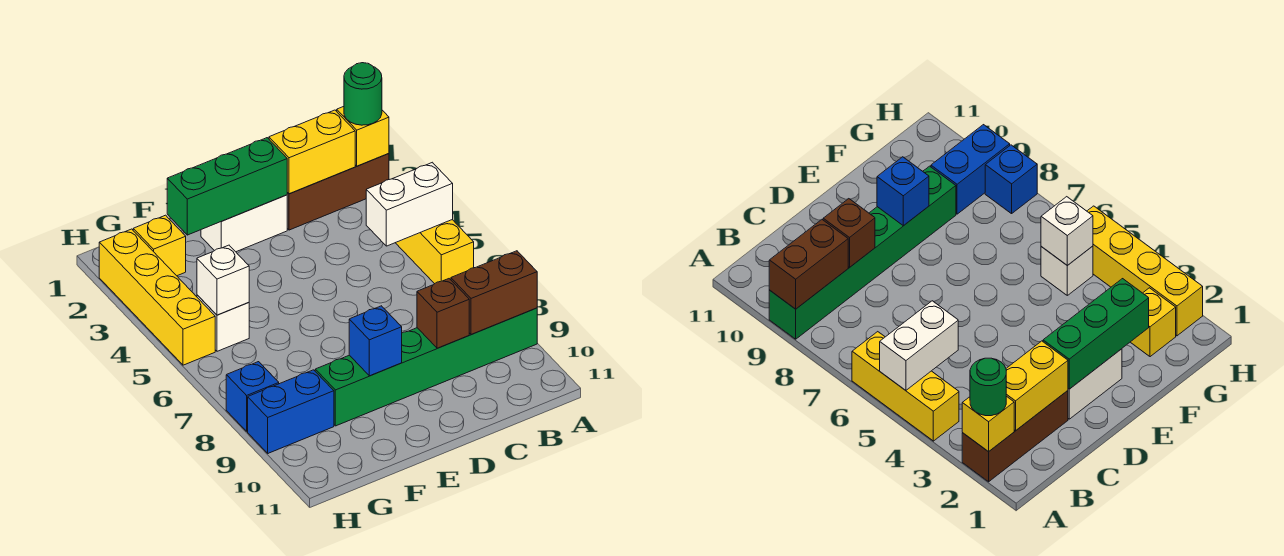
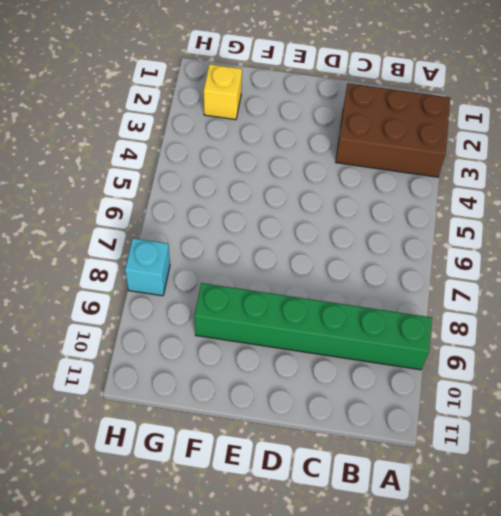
brown brick A2:C3 level 1 -> brown brick A2:C2 level 1
cyan brick H8 level 1 -> blue brick H8 level 1
none -> yellow brick A4:A6 level 1
none -> white brick D2:E2 level 1
none -> white brick G5 level 1

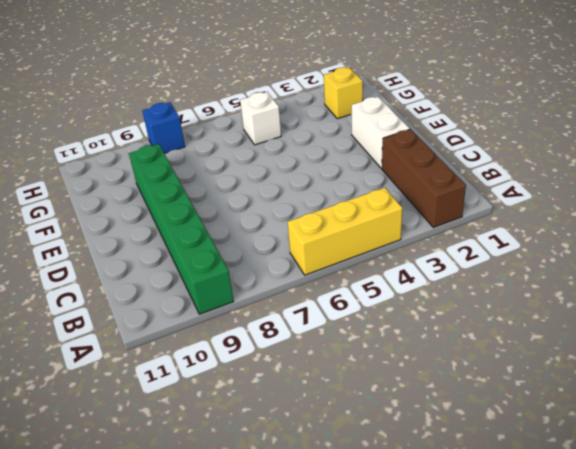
none -> blue brick G9:H9 level 1
none -> yellow brick H2:H5 level 1
none -> yellow brick A2 level 2

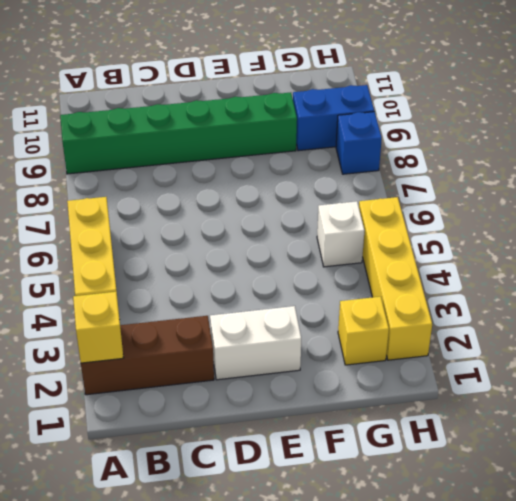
none -> white brick A5:B5 level 2
none -> brown brick A9:B9 level 2
none -> yellow brick B2:C2 level 2

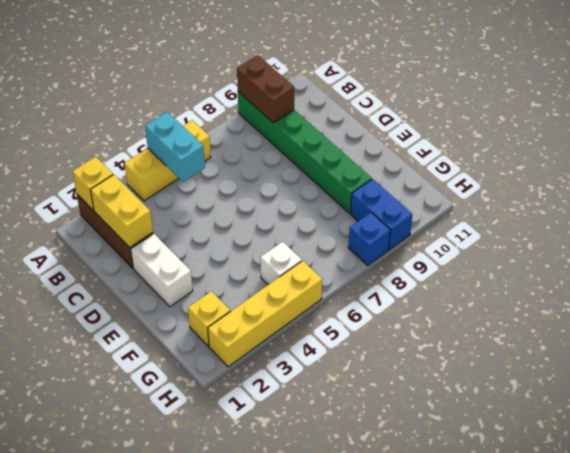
cyan brick A5:B5 level 2 -> white brick A5:B5 level 2
none -> brown brick C9 level 2
none -> green brick D2:F2 level 2
none -> blue brick E9 level 2

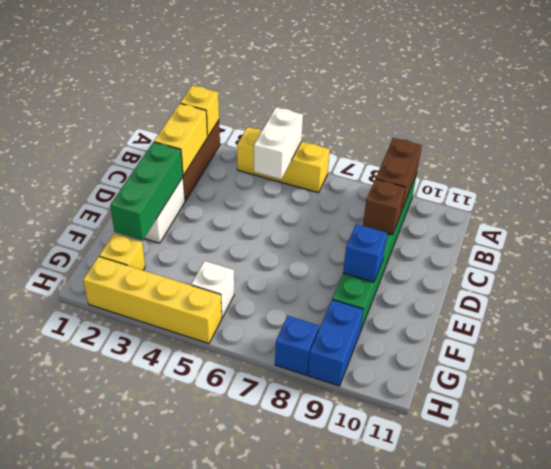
none -> white brick G5 level 2
none -> green round brick A2 level 3

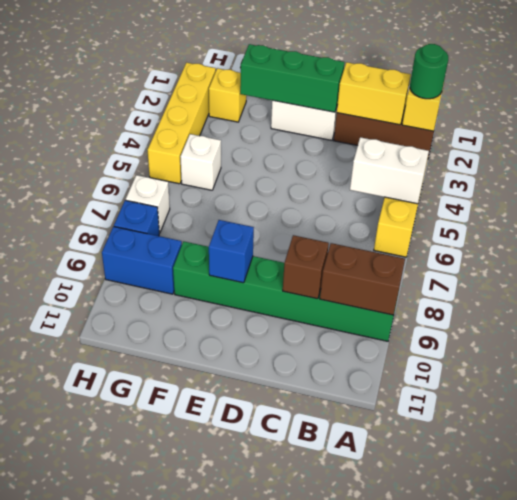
white brick H7 level 1 -> white brick G5 level 2

